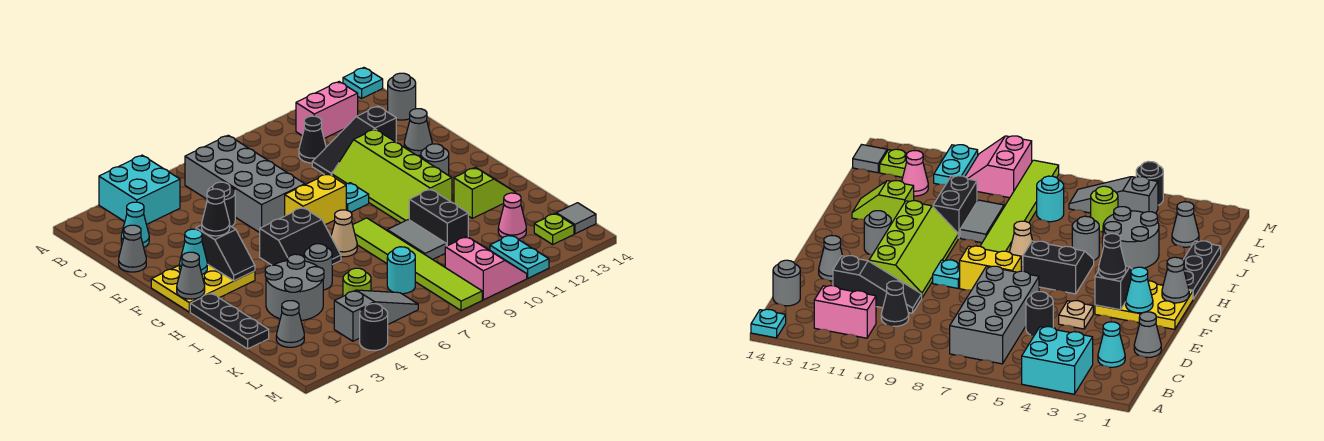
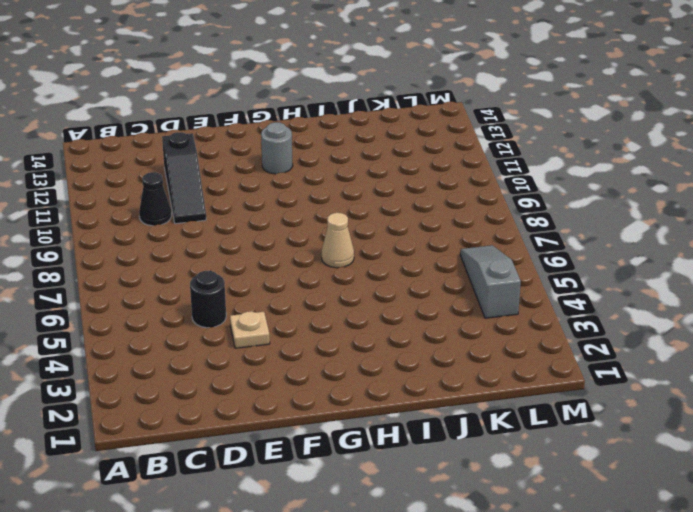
none -> cyan brick A3:B4 level 1
none -> cyan plate A14 level 1
none -> grey brick B6:E7 level 1
none -> pink brick B11:B12 level 1

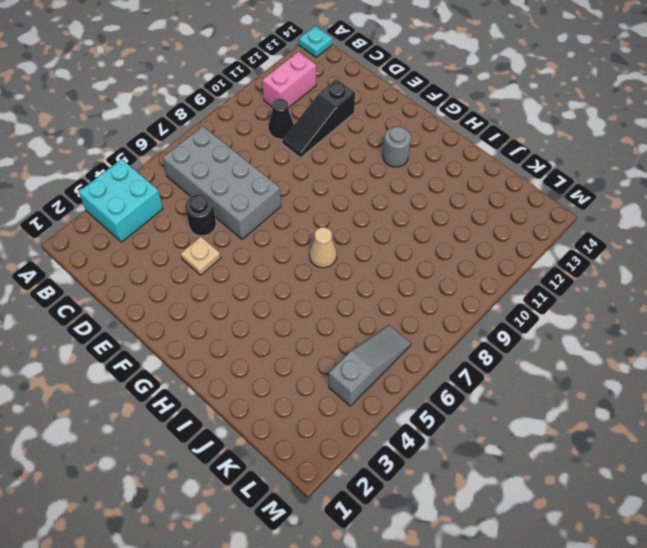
none -> cyan cone C2 level 1
none -> grey round brick C14 level 1
none -> grey cone D1 level 1
none -> lime slope E10:H11 level 1 top 11

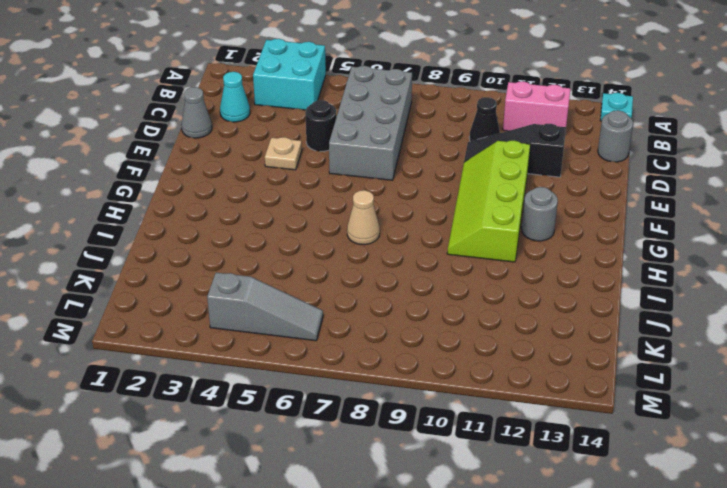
none -> grey cone E13 level 1
none -> yellow plate F1:G3 level 1
none -> yellow brick F7:F8 level 1
none -> cyan plate F9 level 1

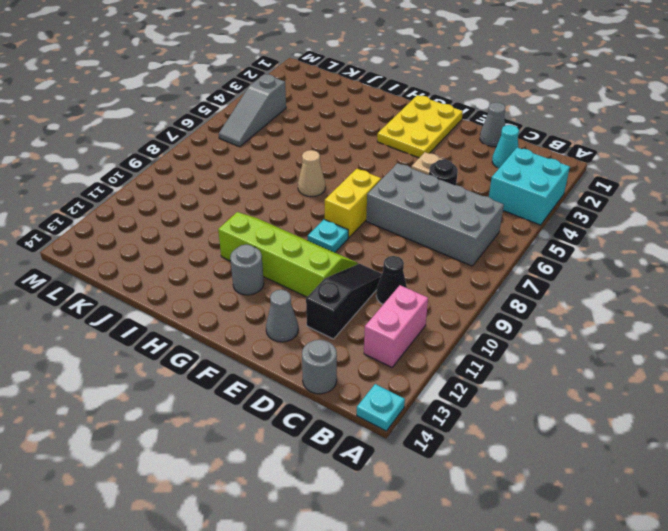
none -> black slope G5:H6 level 1 top G
none -> black plate H1:J1 level 1
none -> lime tile H8:M8 level 1
none -> grey round brick I3:J4 level 1

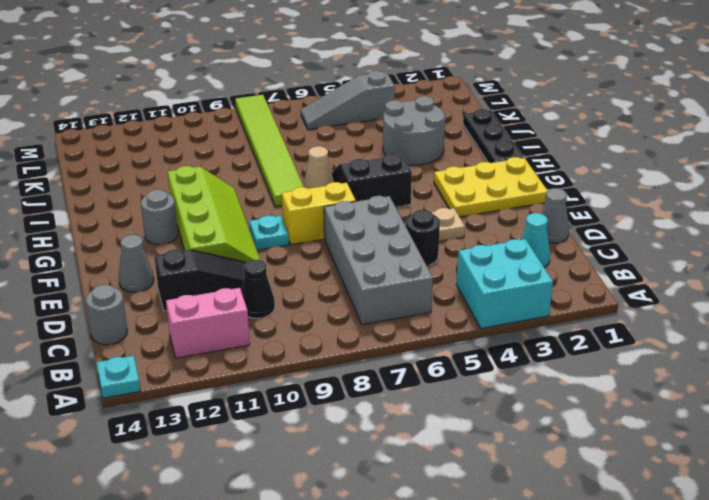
none -> grey round brick I5 level 1
none -> grey tile I9:J9 level 1
none -> black brick I10:J10 level 1
none -> lime slope I12:I13 level 1 top 12

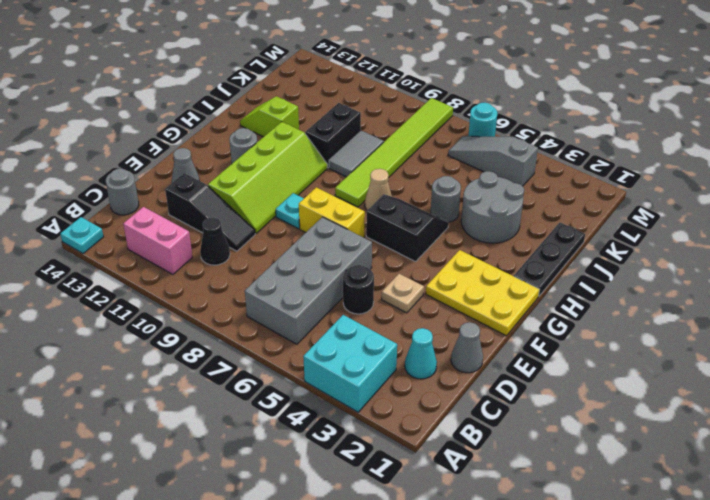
cyan round brick M6 level 1 -> cyan round brick K7 level 1
none -> grey cone K2 level 1
none -> lime round brick K5 level 1
none -> pink cone K12 level 1
none -> pink slope L9:M10 level 1 top 9

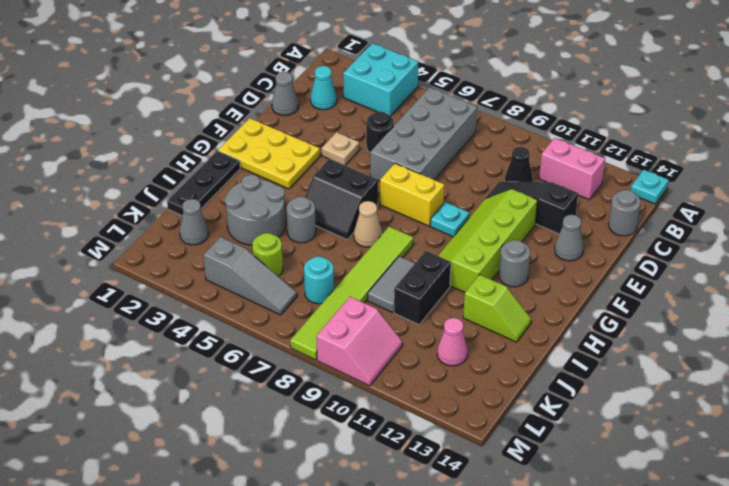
none -> cyan plate L11:M11 level 1
none -> lime plate L13 level 1
none -> grey tile L14 level 1
none -> black round brick M4 level 1

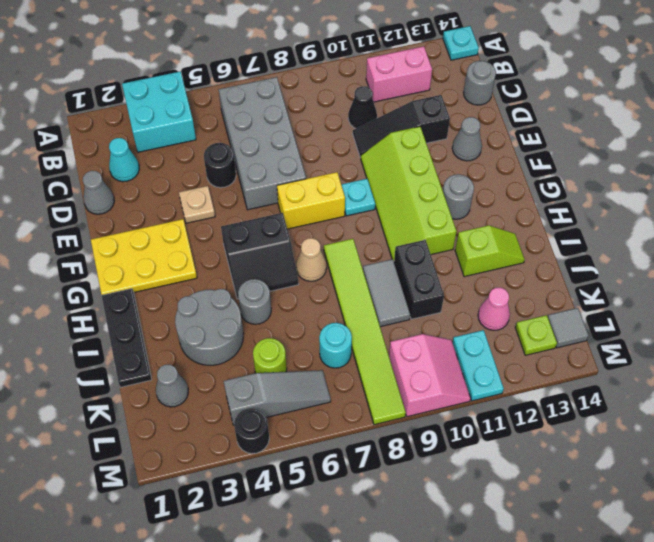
none -> cyan cone F2 level 2
none -> black slope F3:G3 level 2 top F
none -> grey cone G1 level 2
none -> black cone F3 level 3

